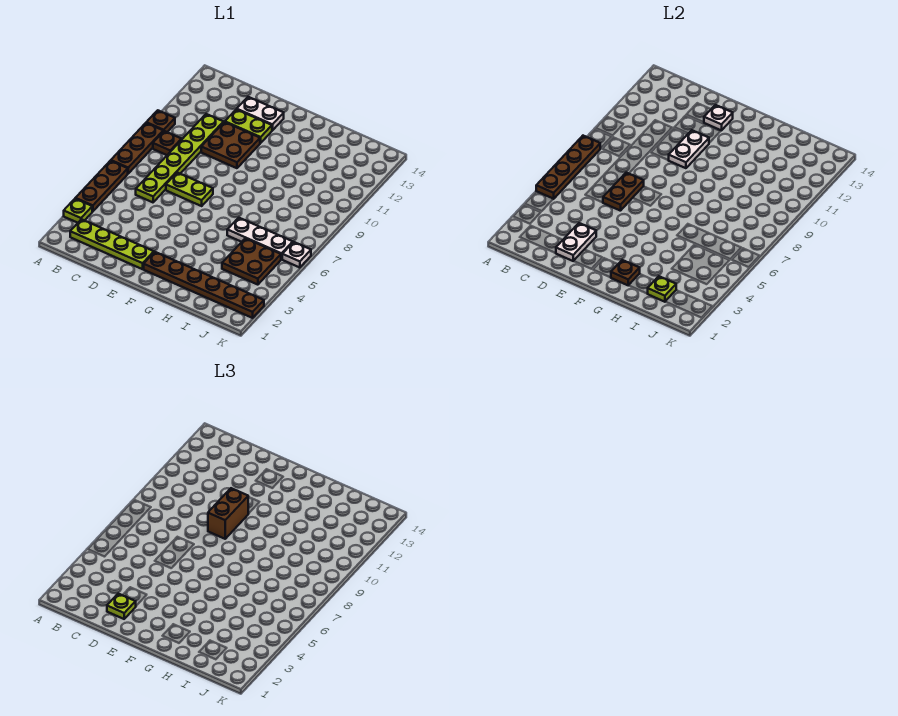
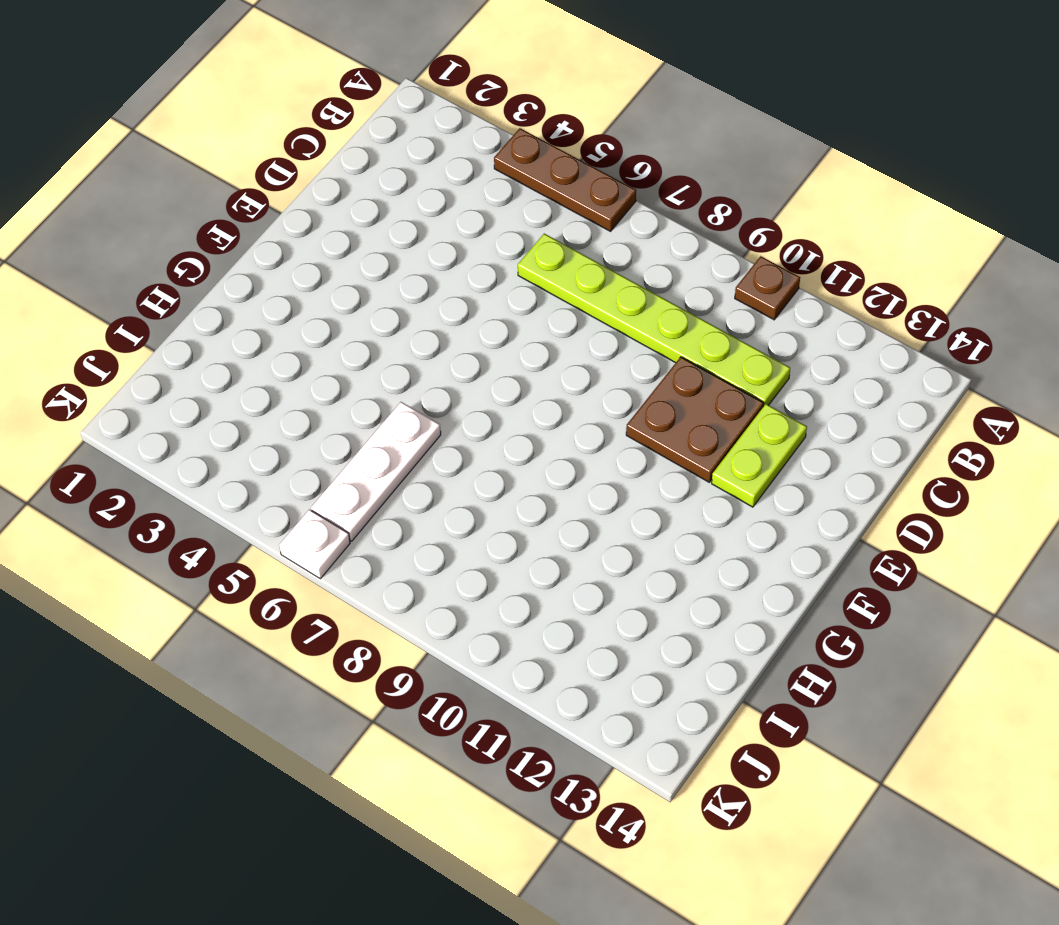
none -> lime plate A3 level 1
none -> brown plate A7:A9 level 1
none -> lime plate B2:E2 level 1

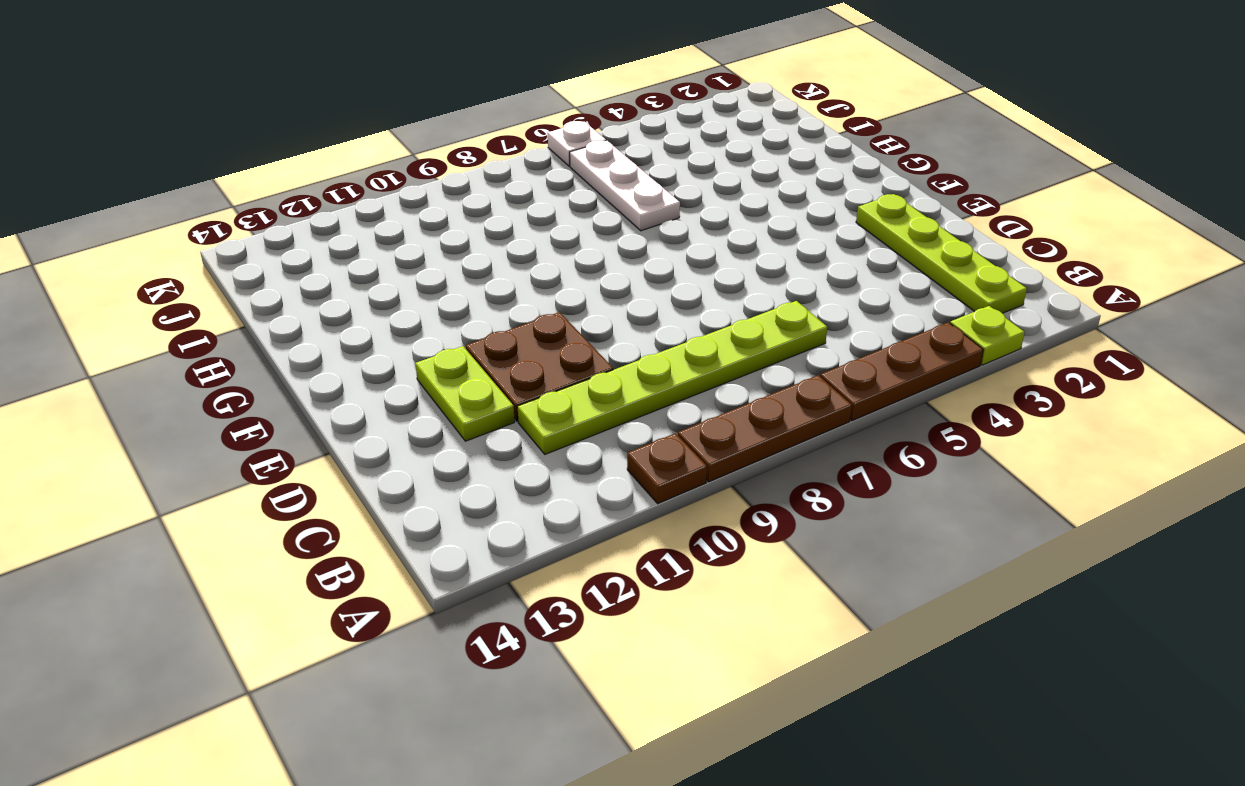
none -> brown plate B9 level 1
none -> lime plate D7:E7 level 1
none -> white plate D13:E13 level 1

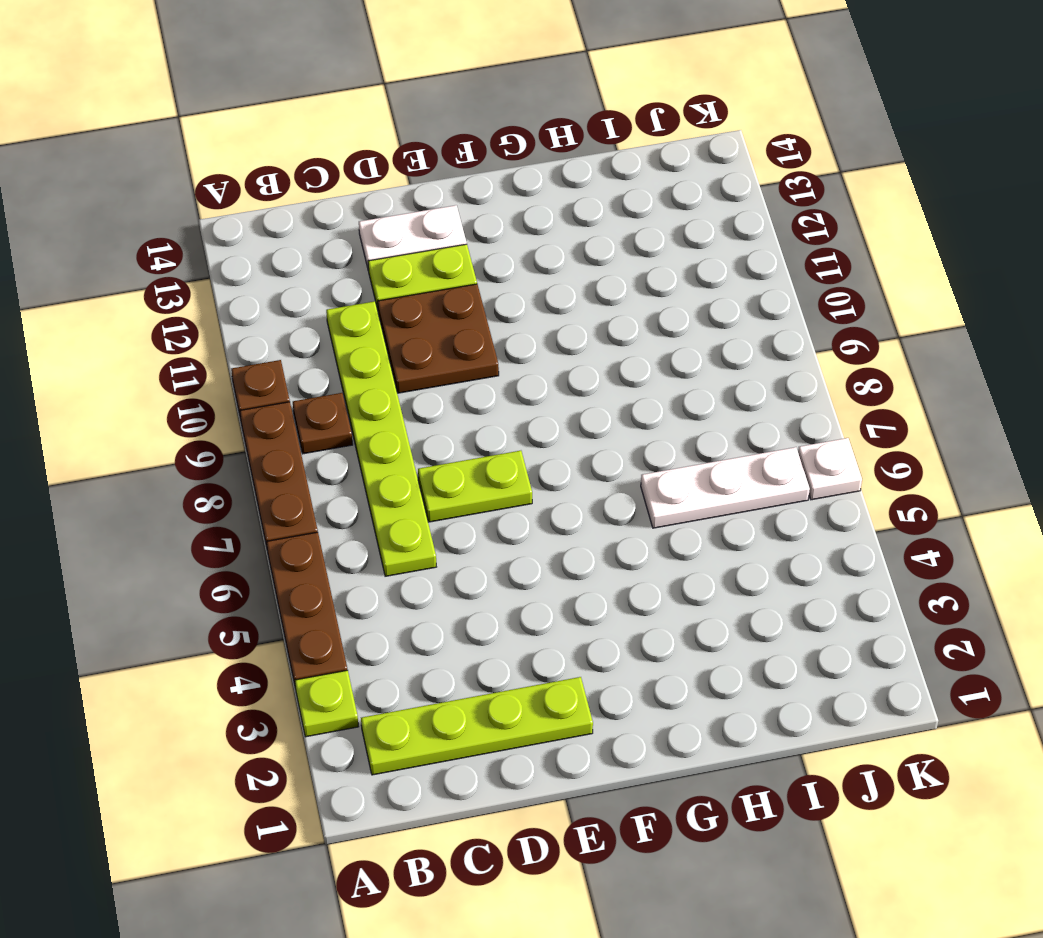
none -> brown plate F2:K2 level 1
none -> brown plate I4:J5 level 1
none -> brown plate A5:A8 level 2

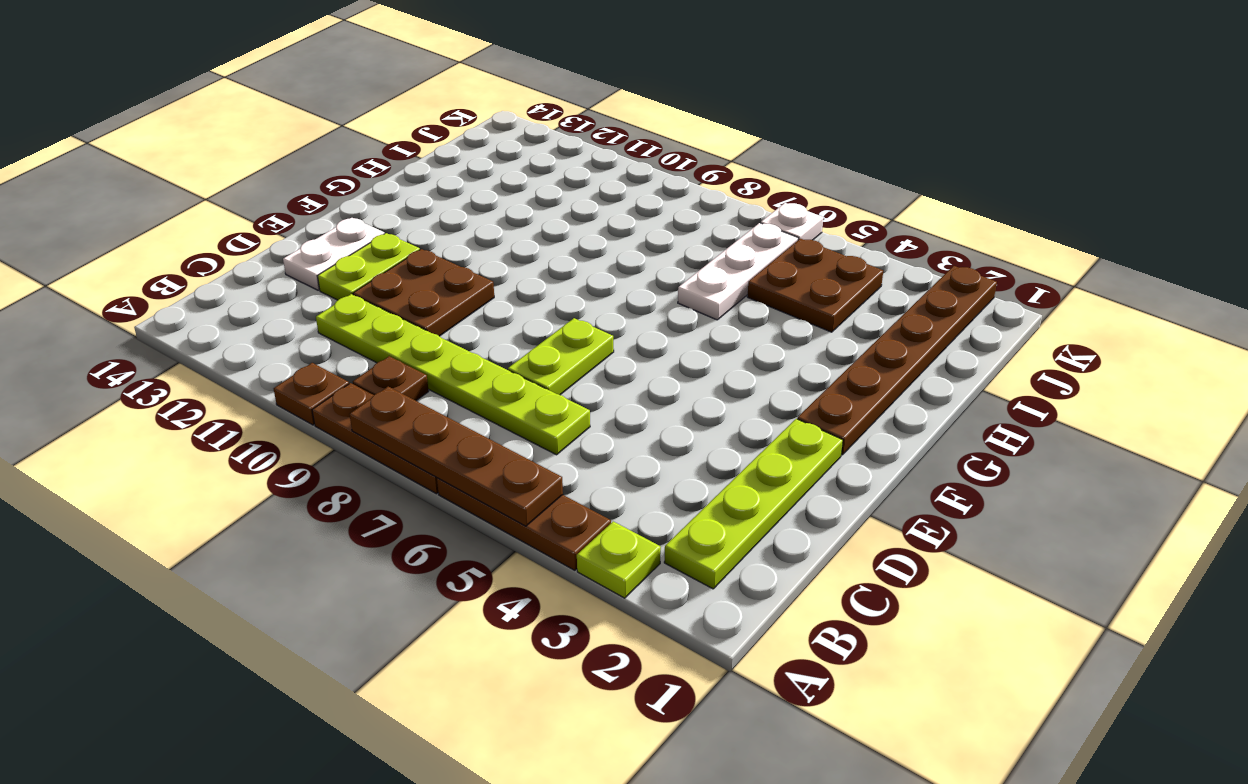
none -> white plate D2:D3 level 2
none -> brown plate D6:D7 level 2
none -> white plate E10:E11 level 2

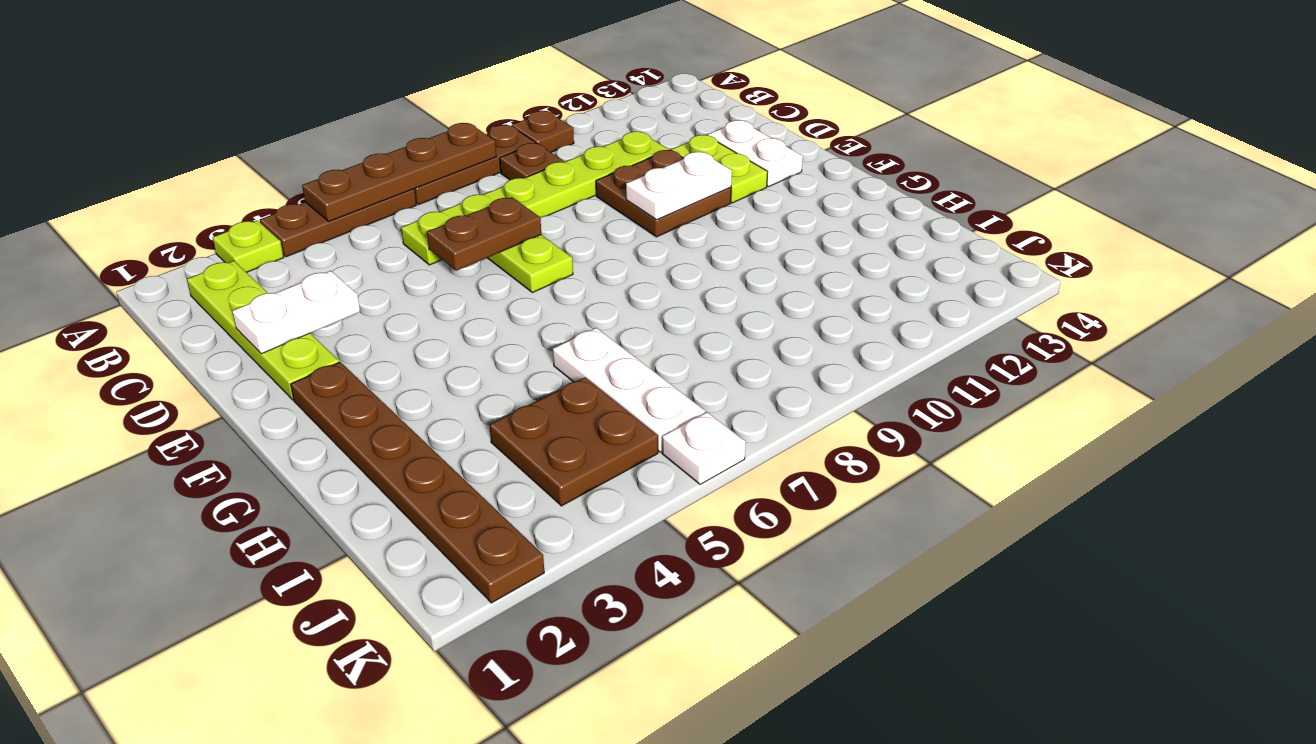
none -> white plate E13 level 2
none -> brown plate G2 level 2
none -> lime plate I2 level 2

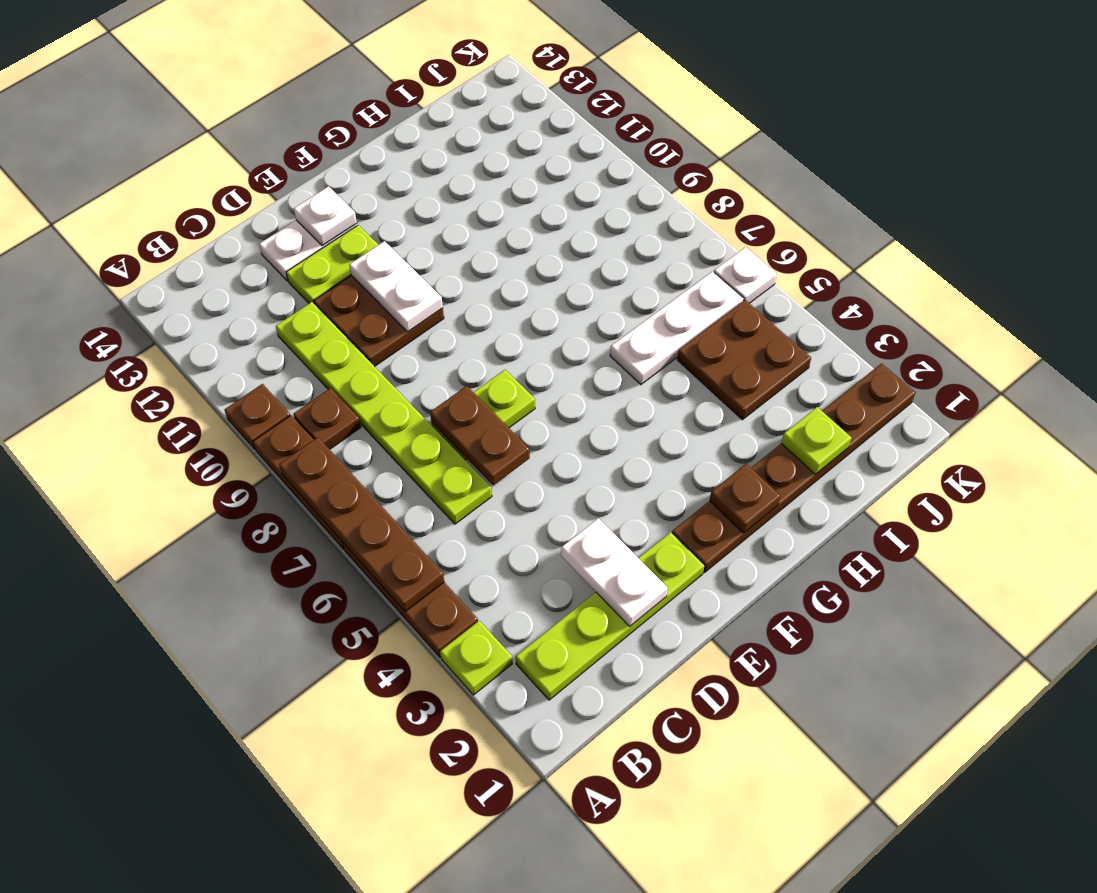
none -> lime plate D2 level 3
none -> brown brick E9:E10 level 3

